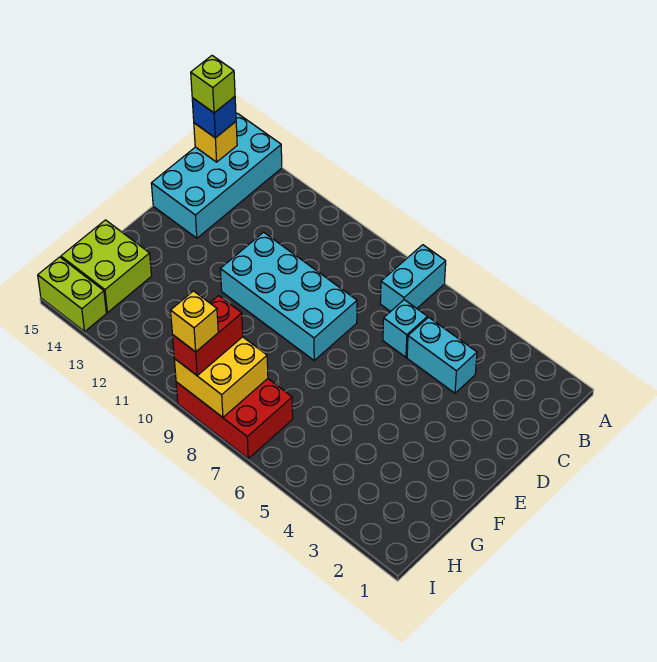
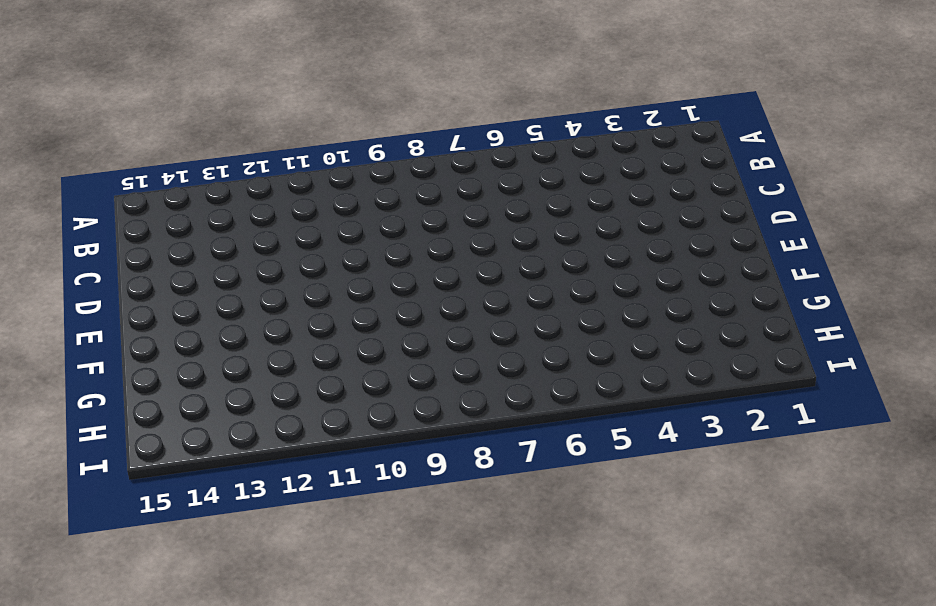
none -> cyan brick A7:B7 level 1
none -> cyan brick A14:D15 level 1
none -> cyan brick C4:C5 level 1

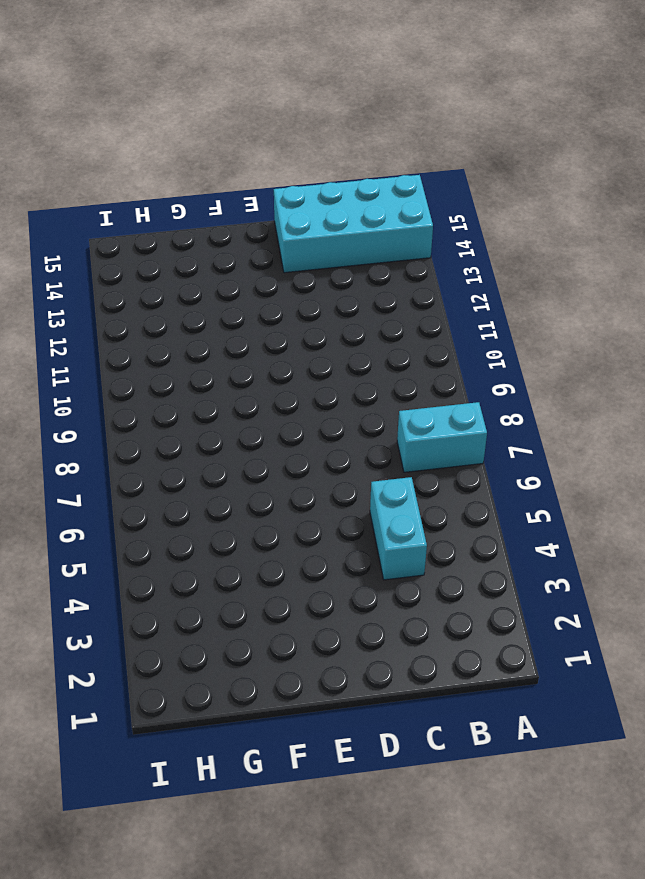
none -> cyan brick C6 level 1
none -> cyan brick D8:E11 level 1
none -> lime brick G14:H15 level 1

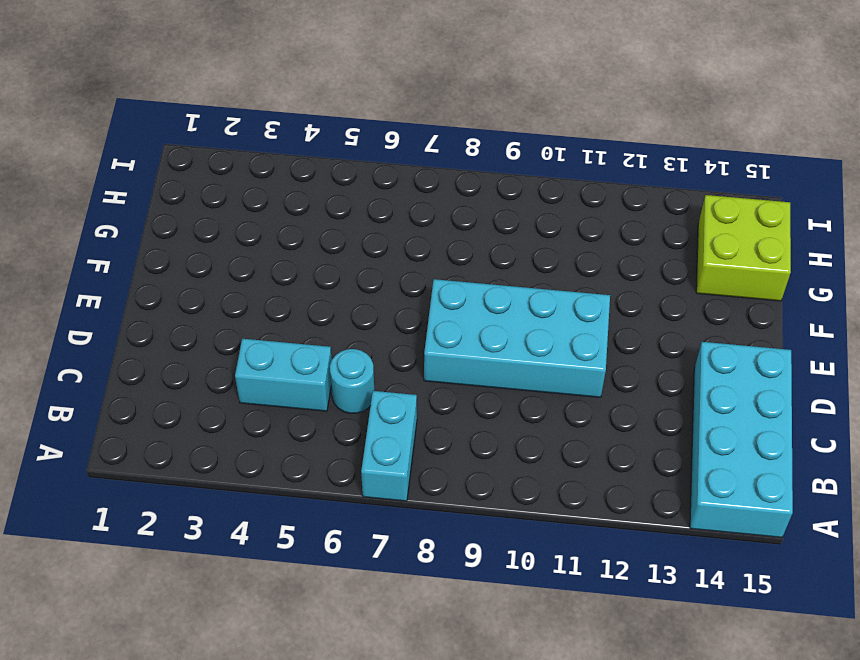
cyan round brick C6 level 1 -> cyan brick C6 level 1
none -> red brick H7:I9 level 1
none -> lime brick I14:I15 level 1
none -> yellow brick B15 level 2

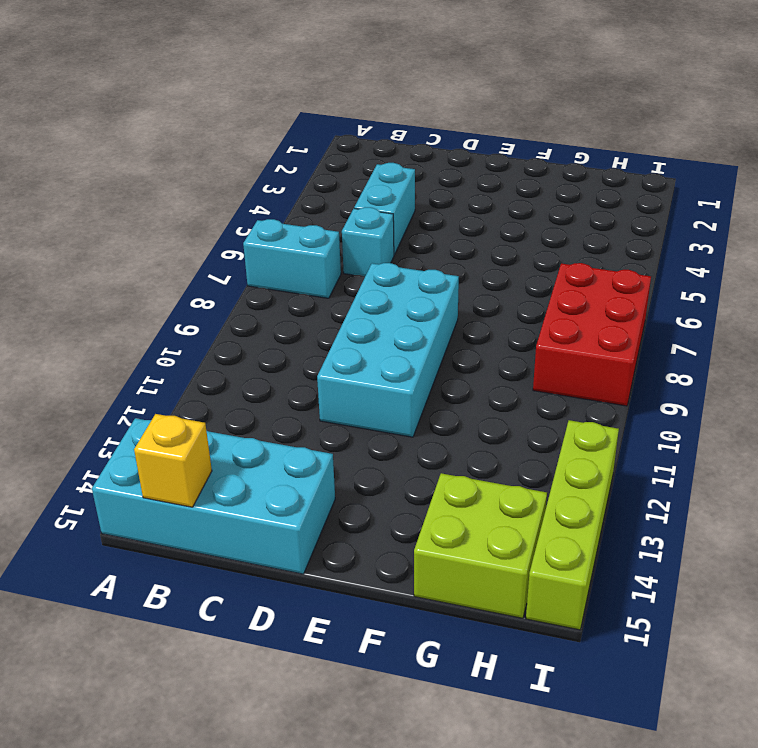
lime brick I12:I15 level 1 -> lime brick I14:I15 level 1
none -> yellow brick H8:I9 level 2
none -> blue brick B15 level 3
none -> red brick H9:I9 level 3

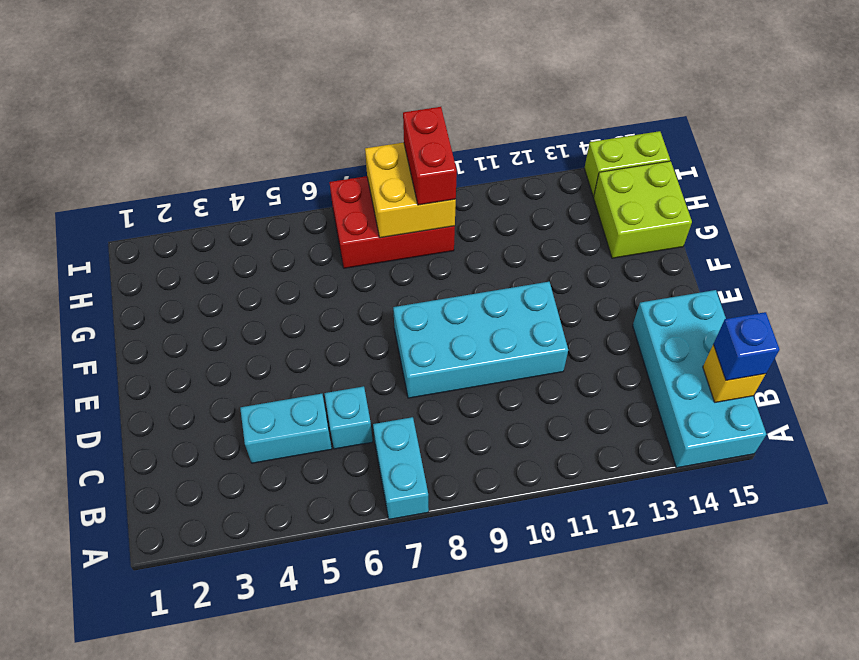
none -> lime brick B15 level 4
none -> yellow brick I9 level 4

